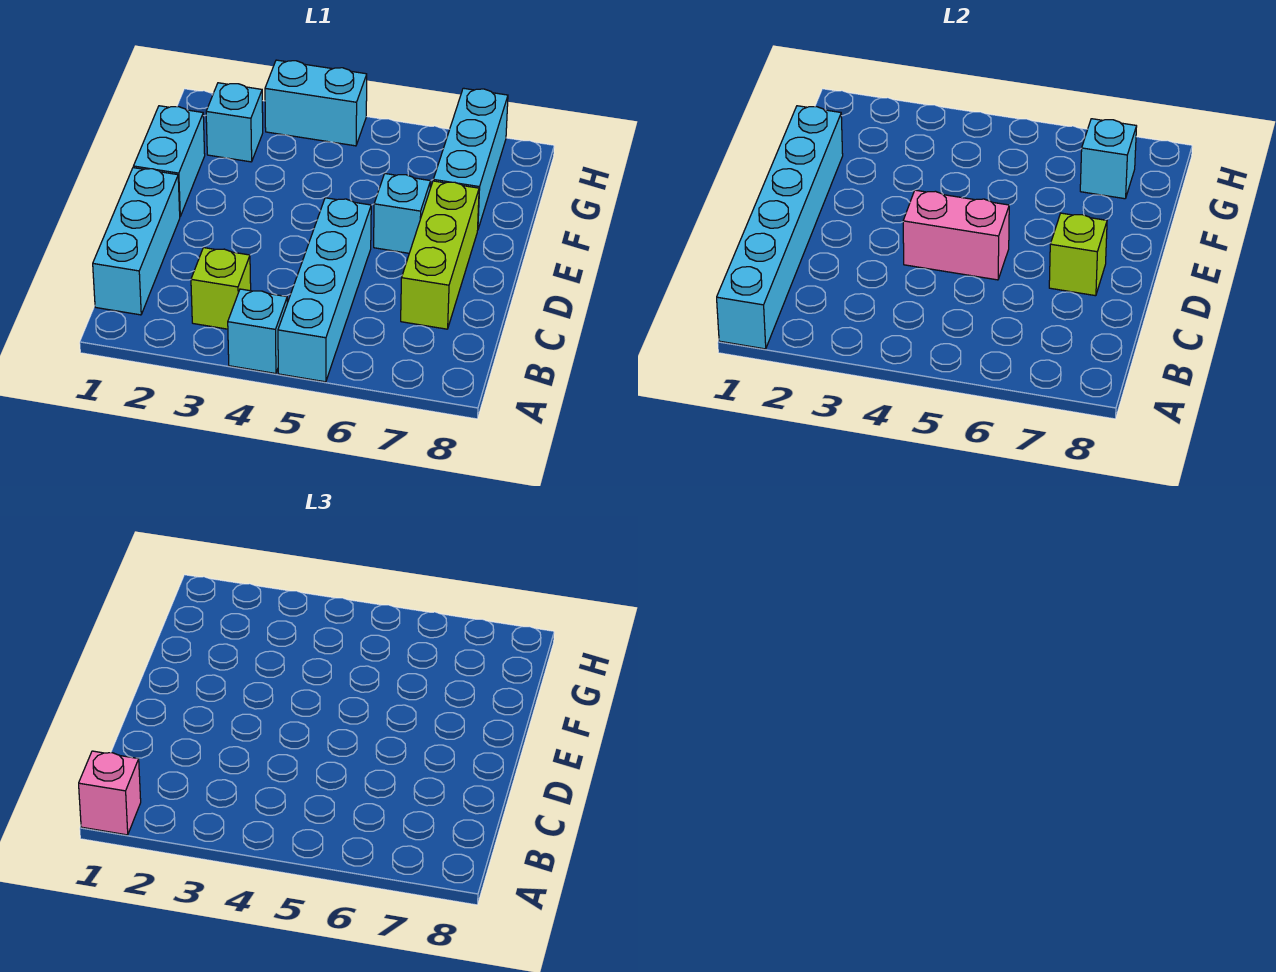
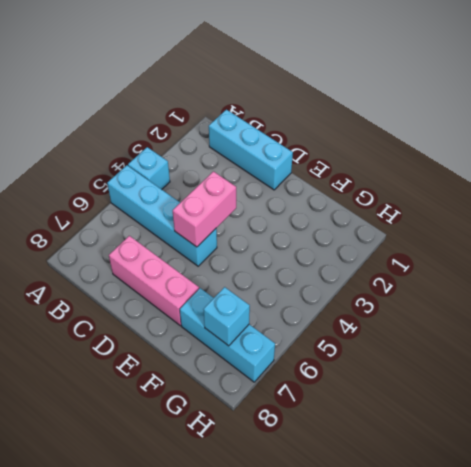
pink brick C7:E7 level 1 -> lime brick C7:E7 level 1
none -> lime brick B3 level 1
none -> cyan brick E1:F1 level 1
none -> cyan brick E6 level 1

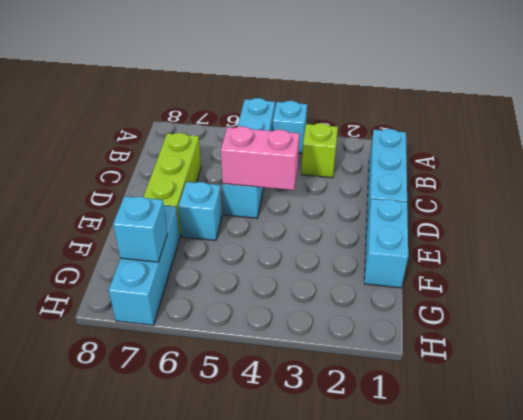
none -> cyan brick G2 level 1
none -> cyan brick H3:H4 level 1
none -> cyan brick A1:F1 level 2

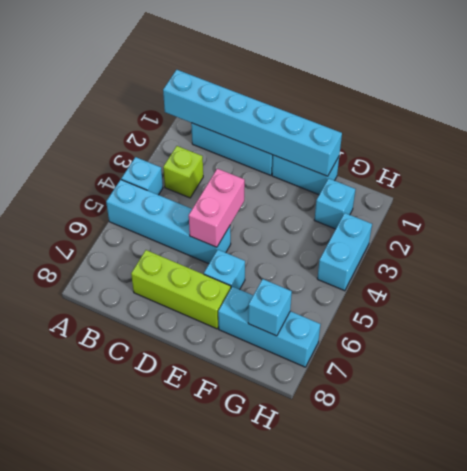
none -> lime brick D7 level 2
none -> pink brick A1 level 3

